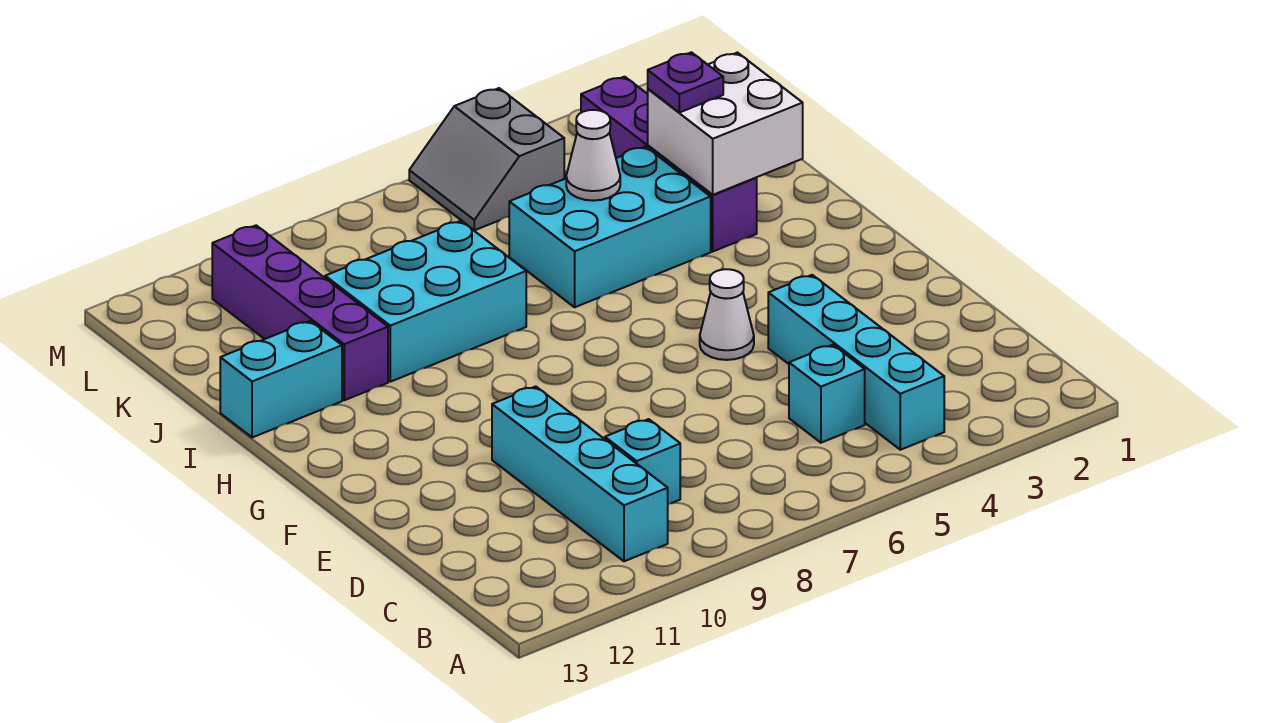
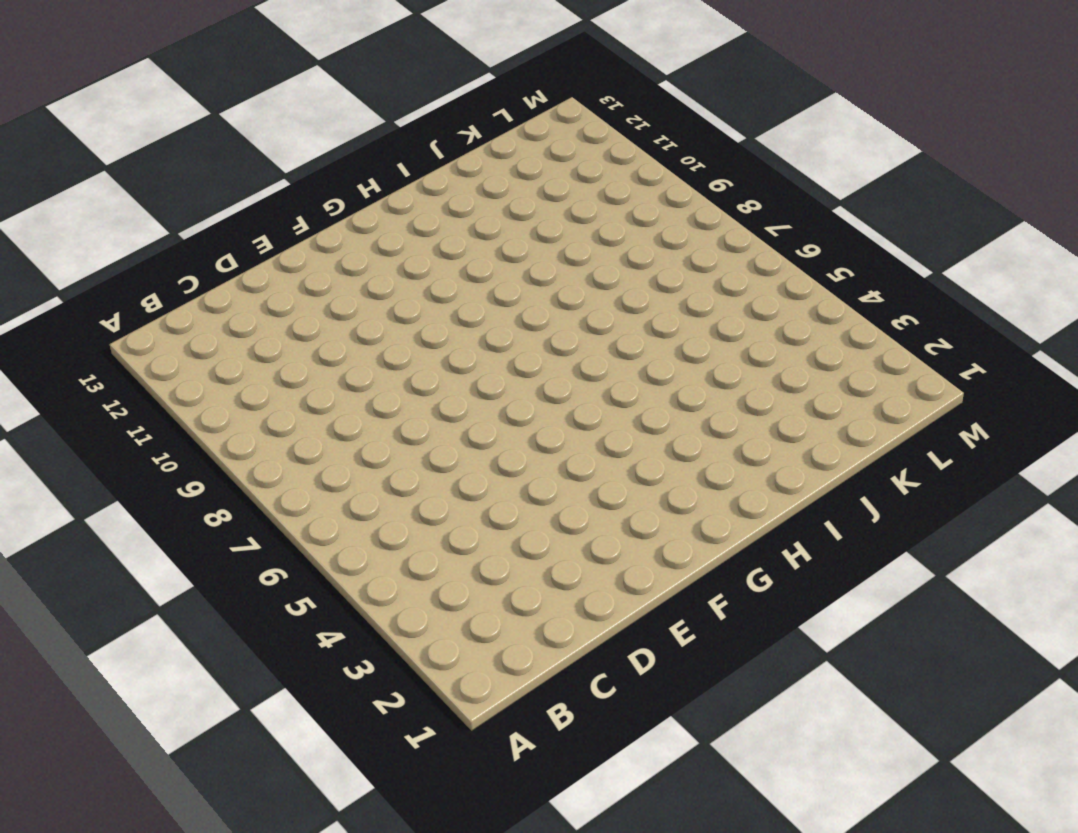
none -> cyan brick B4:E4 level 1
none -> cyan brick B10:E10 level 1
none -> cyan brick C5 level 1

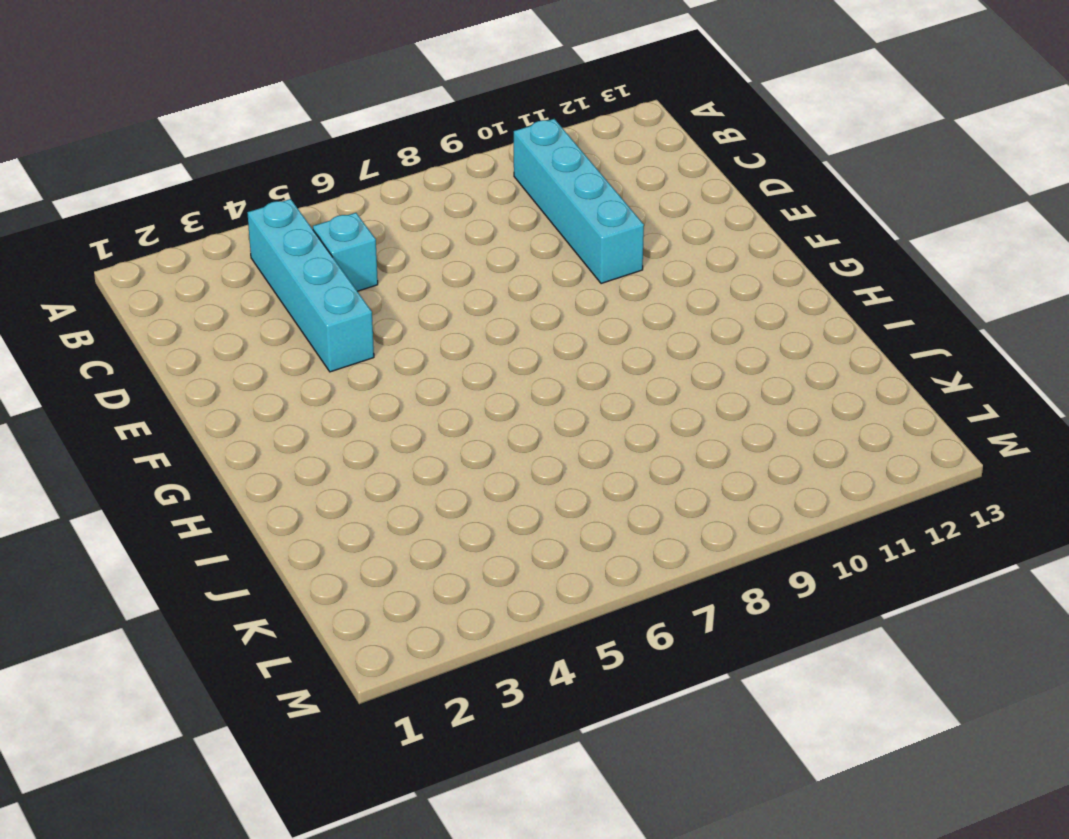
none -> cyan brick C9 level 1
none -> white cone F5 level 1
none -> purple brick I3:L3 level 1

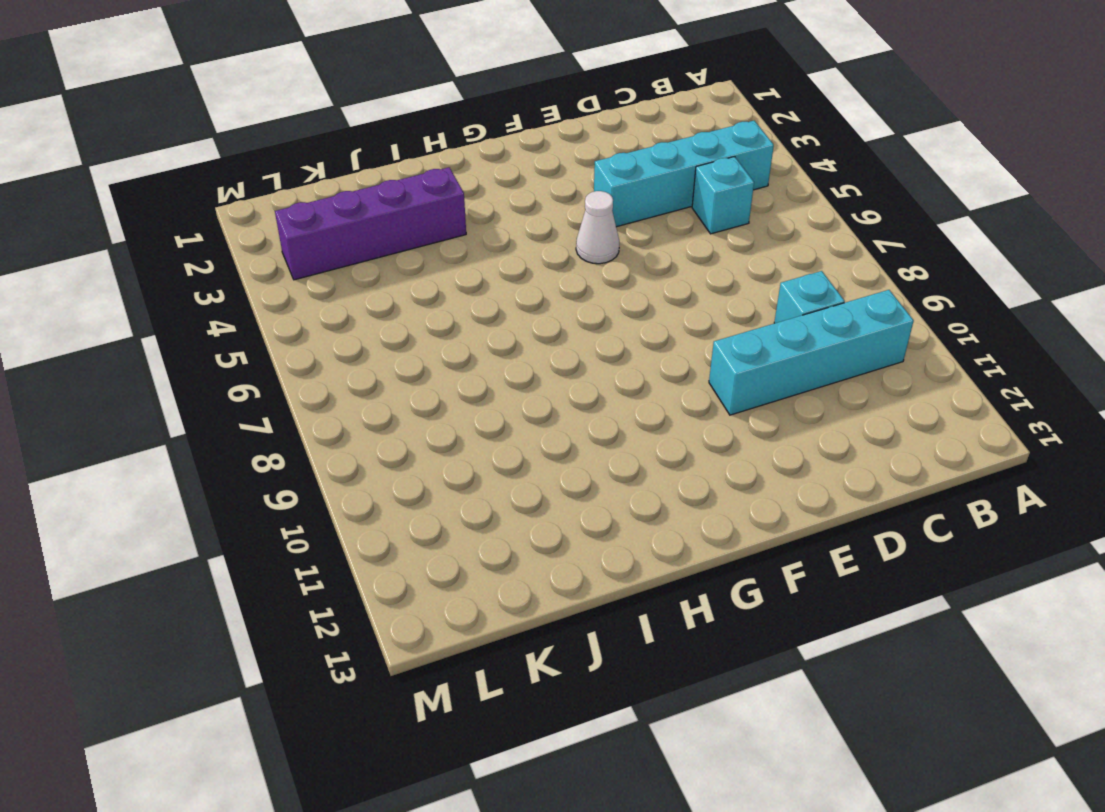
none -> cyan brick I4:J6 level 1
none -> cyan brick I8:J10 level 1
none -> purple brick I11:L11 level 1

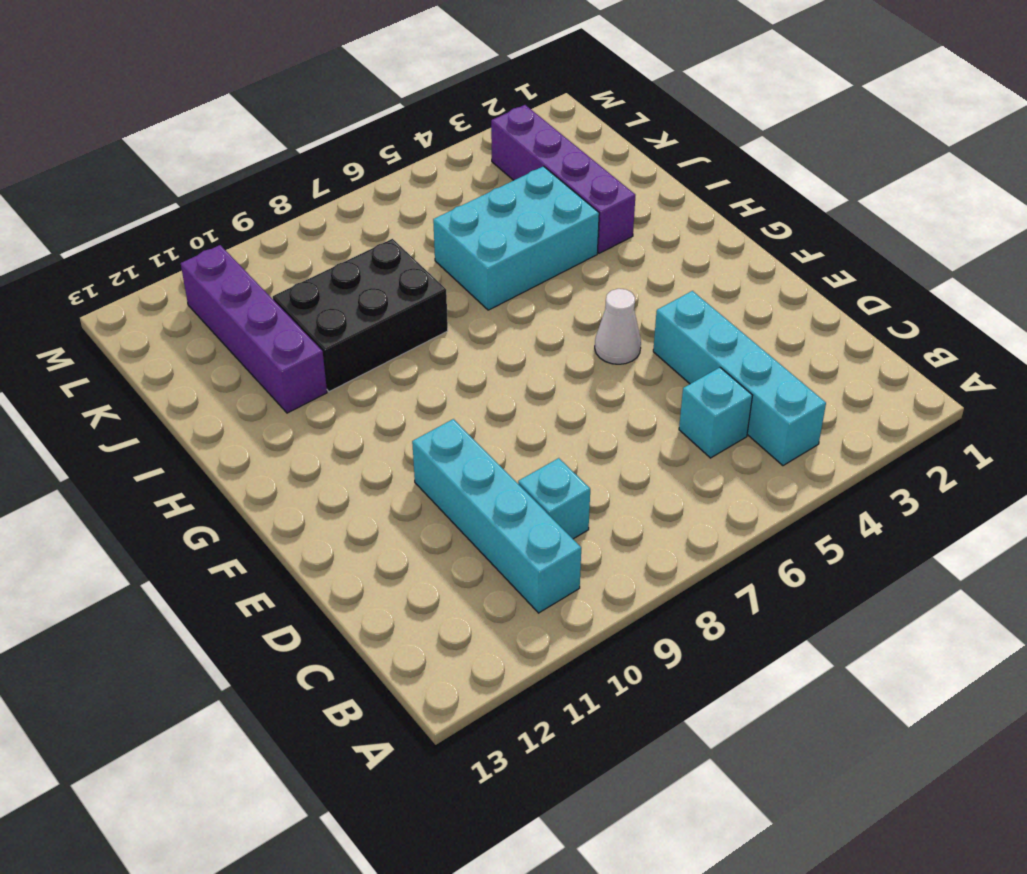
black brick I8:J10 level 1 -> cyan brick I8:J10 level 1
none -> cyan brick I12:I13 level 1
none -> grey slope L5:M6 level 1 top 5
none -> white brick I2:J3 level 2

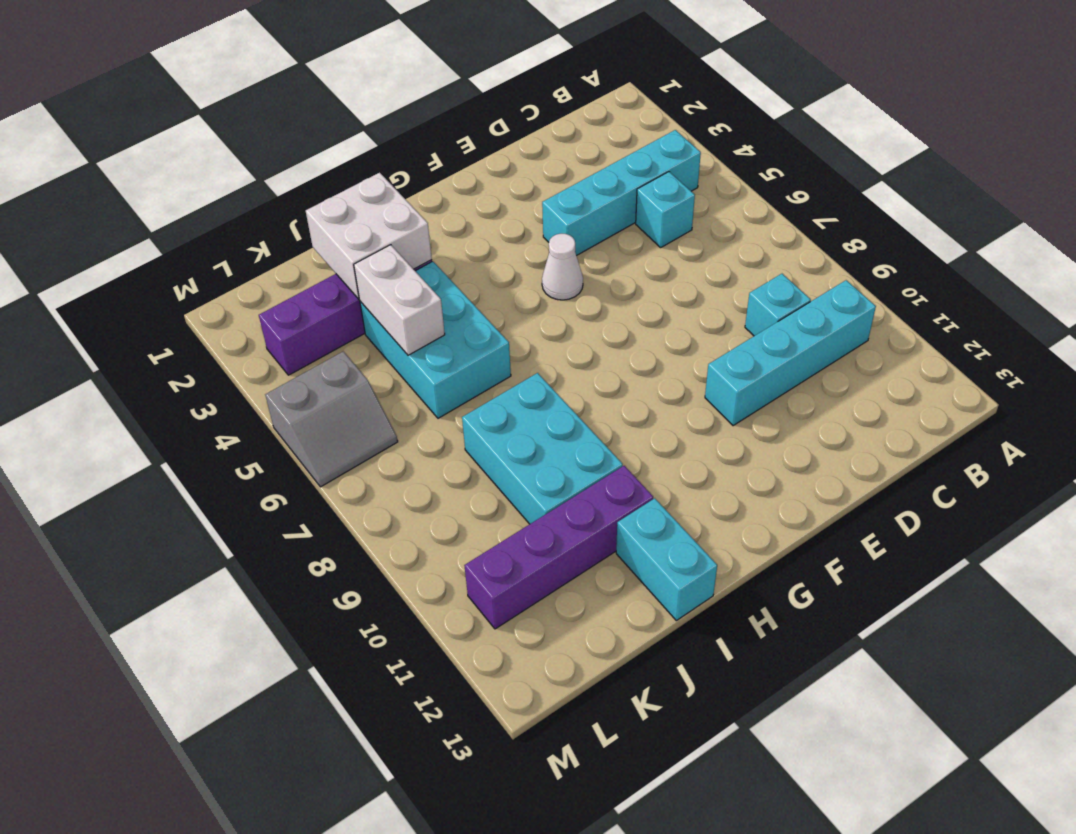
white brick J4:J5 level 2 -> white cone J5 level 2
none -> purple plate J3 level 3

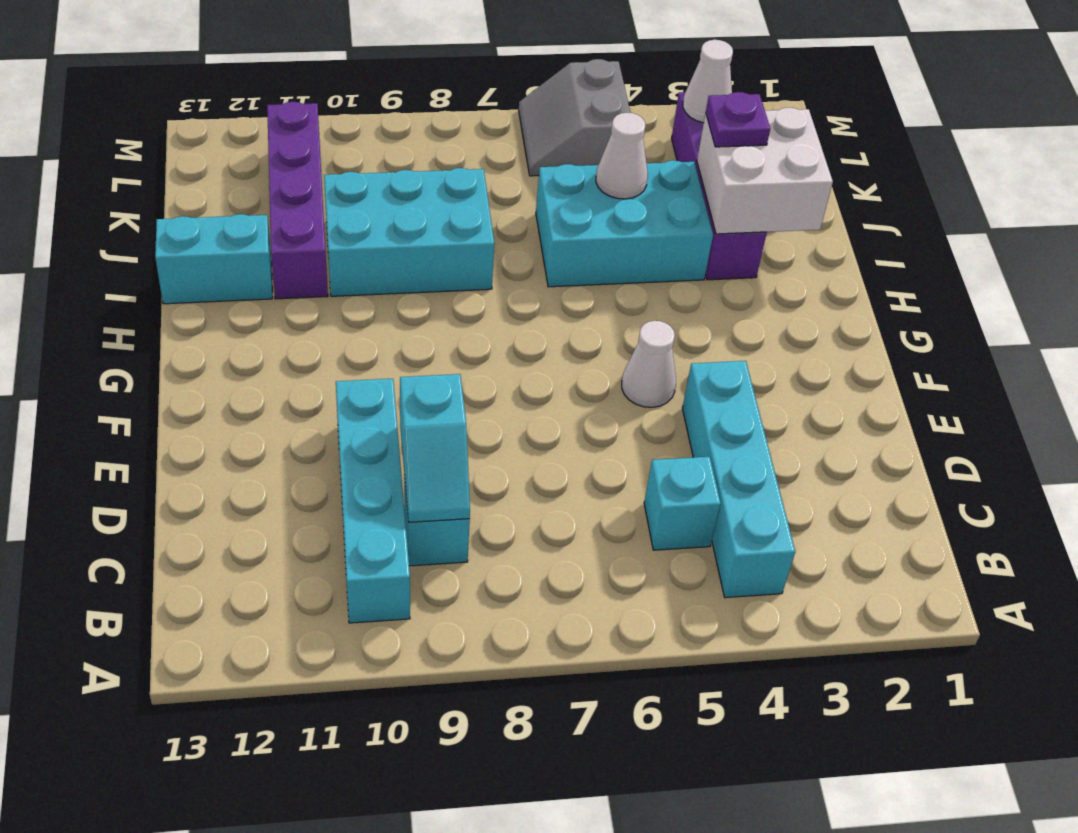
cyan slope C9:D9 level 2 top D -> none
white cone L3 level 2 -> none

